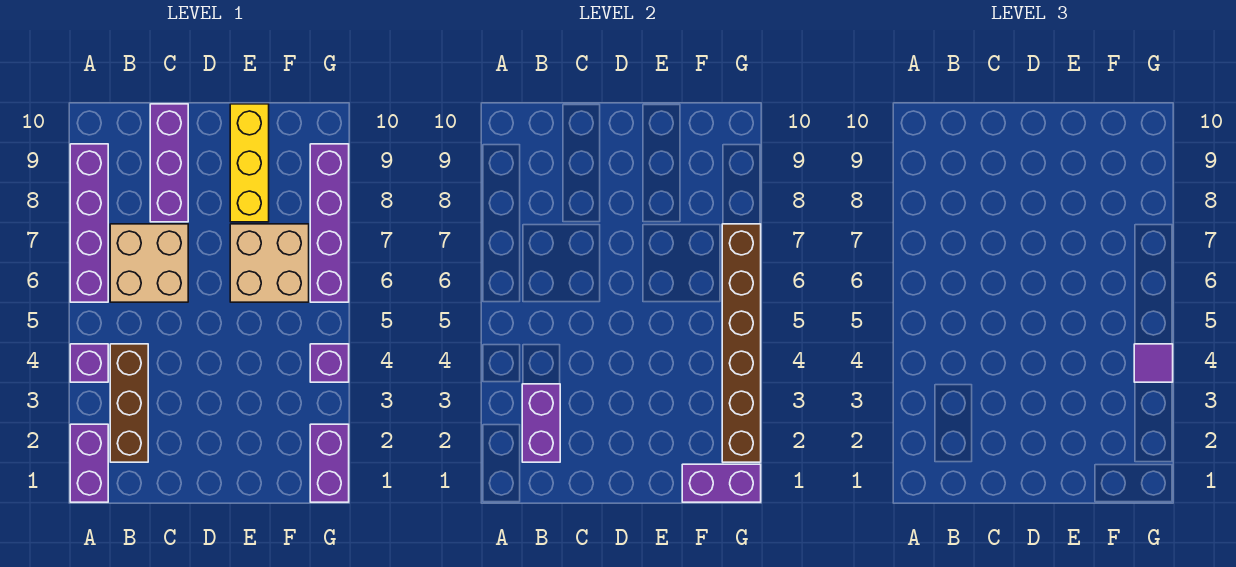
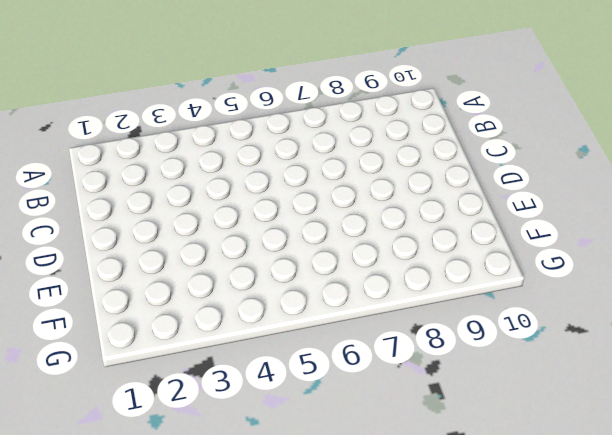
none -> purple brick A1:A2 level 1
none -> purple brick A4 level 1
none -> purple brick A6:A9 level 1

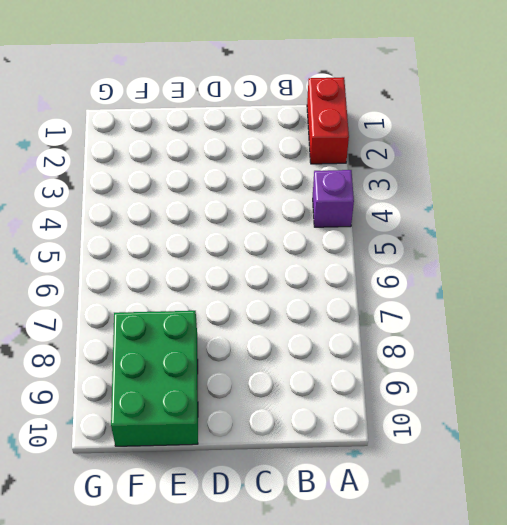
red brick A1:A2 level 1 -> purple brick A1:A2 level 1
green brick E8:F10 level 1 -> yellow brick E8:E10 level 1
none -> purple brick A6:A9 level 1
none -> brown brick B2:B4 level 1
none -> tan brick B6:C7 level 1

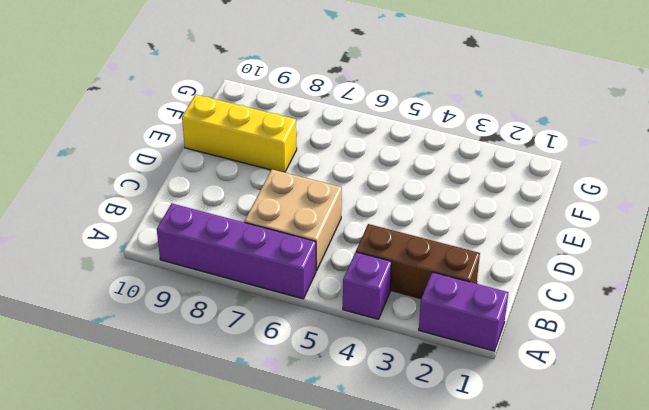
none -> purple brick C8:C10 level 1
none -> tan brick E6:F7 level 1
none -> purple brick G1:G2 level 1

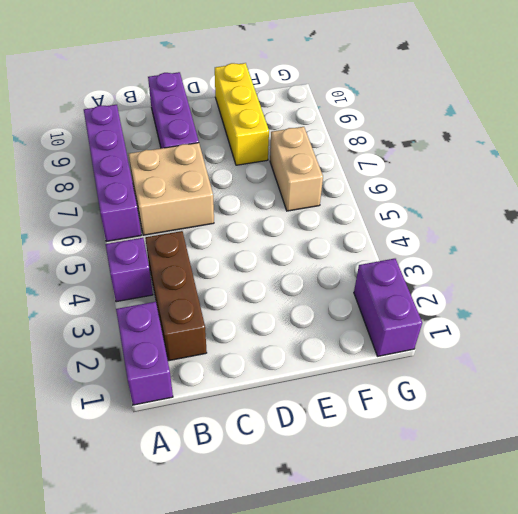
tan brick F6:F7 level 1 -> tan brick E6:F7 level 1
none -> purple brick G4 level 1
none -> purple brick G6:G9 level 1
none -> purple brick B2:B3 level 2

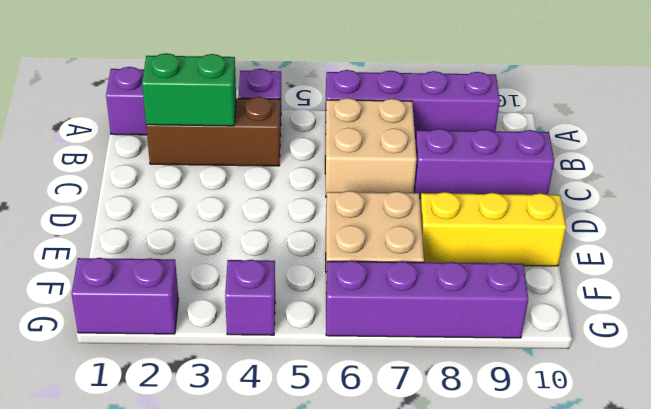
green brick B2:B3 level 2 -> purple brick B2:B3 level 2
none -> purple brick F1:G1 level 2
none -> brown brick G2:G7 level 2
none -> purple tile G4 level 3

